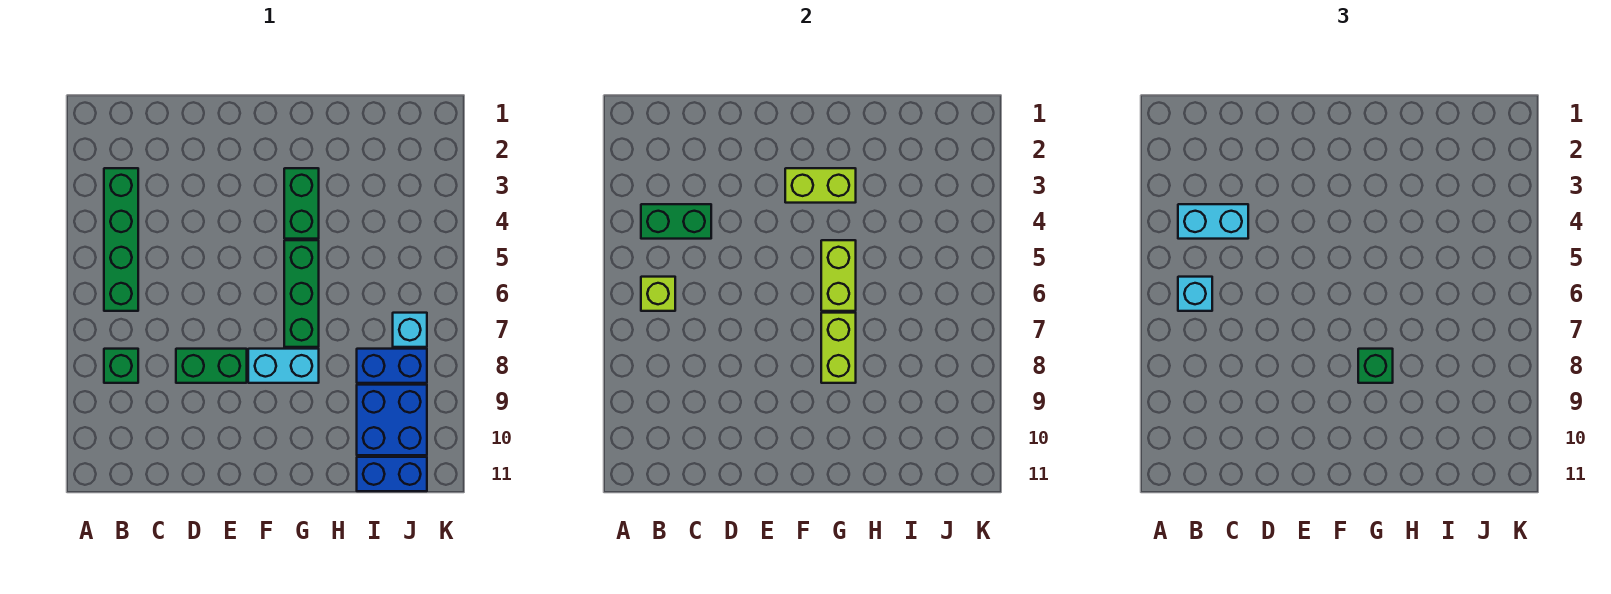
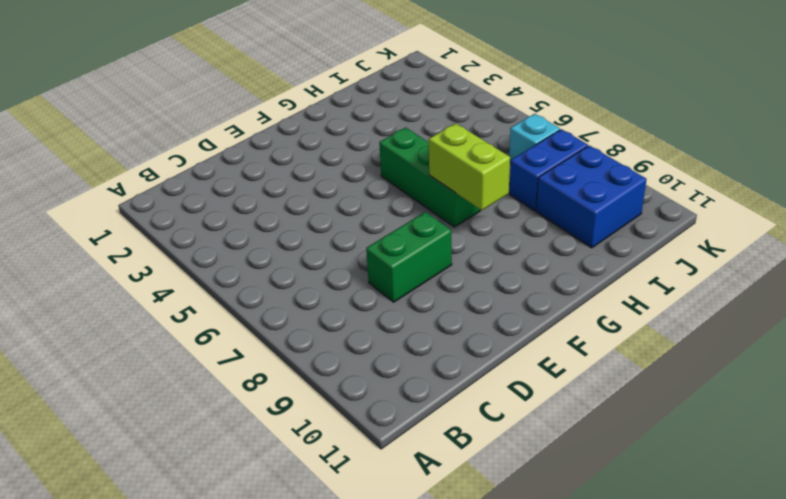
none -> green brick B3:B6 level 1
none -> green brick B8 level 1
none -> cyan brick F8:G8 level 1

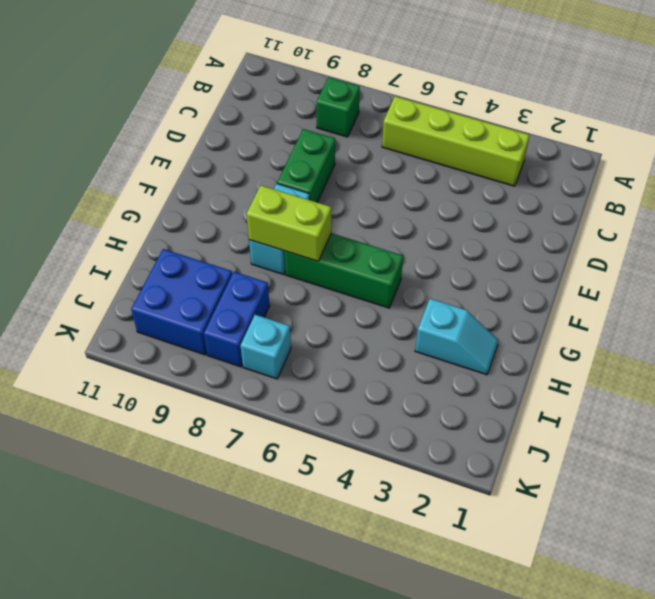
lime brick B3:B6 level 1 -> green brick B3:B6 level 1
cyan slope H2:H3 level 1 top 3 -> none
none -> green brick G3:G4 level 1
none -> blue brick I11:J11 level 1
none -> green brick B4:C4 level 2

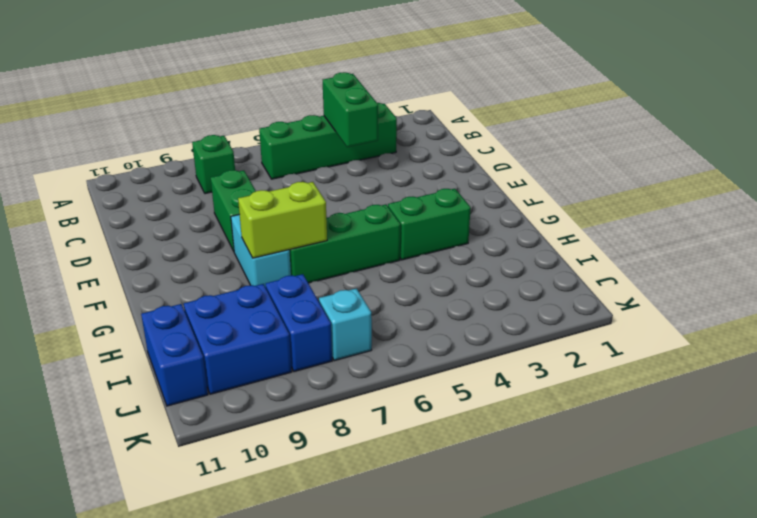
none -> lime brick B6 level 2
none -> lime brick F3:G3 level 2
none -> lime brick G5:G6 level 2

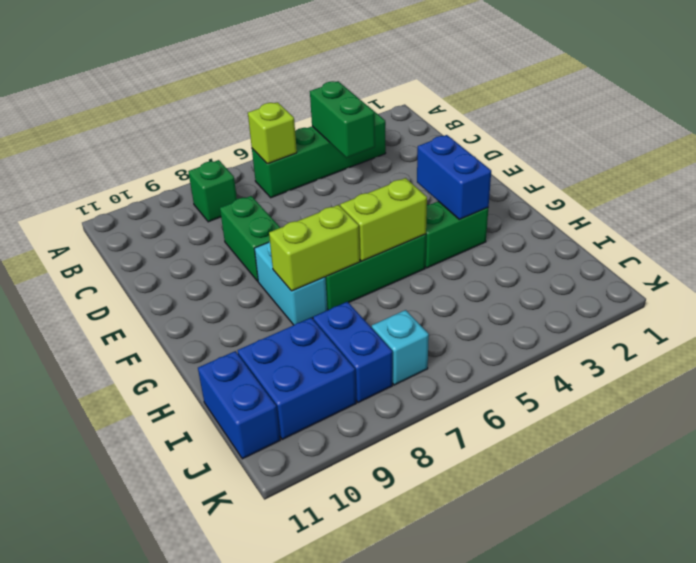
blue brick F3:G3 level 2 -> lime brick F3:G3 level 2
none -> cyan brick B4:C4 level 3
none -> cyan brick B6 level 3
none -> green brick G8 level 3

